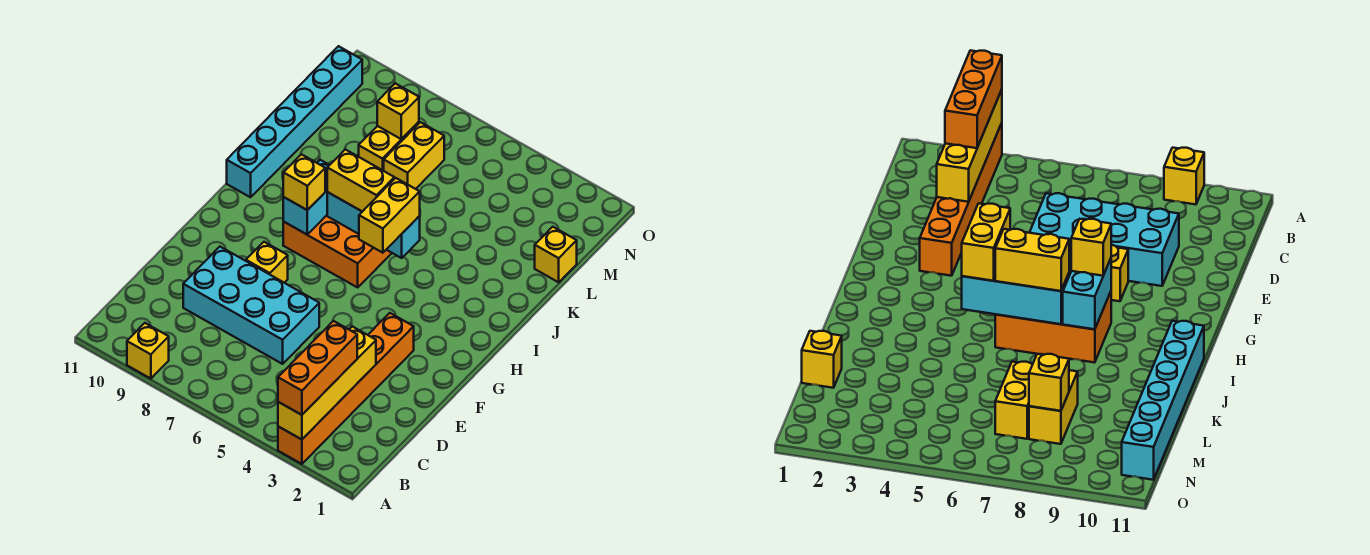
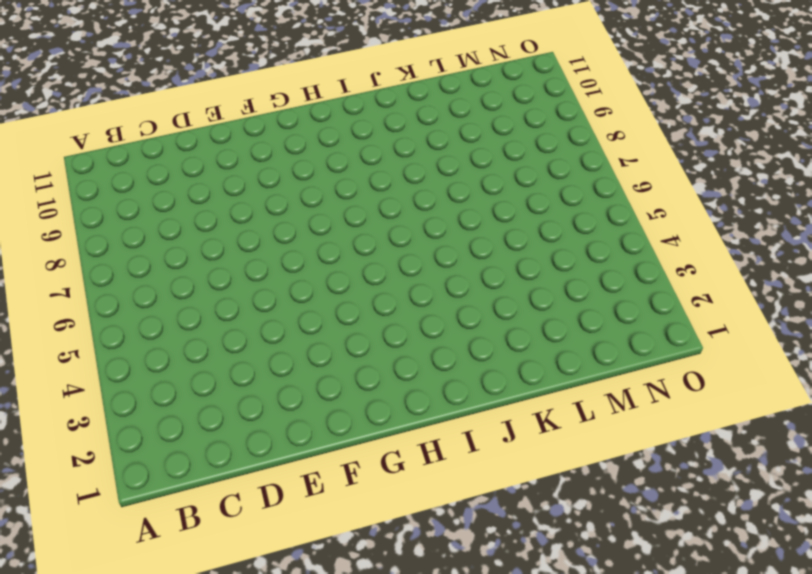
none -> orange brick A3:F3 level 1
none -> yellow brick A9 level 1
none -> cyan brick D6:E9 level 1

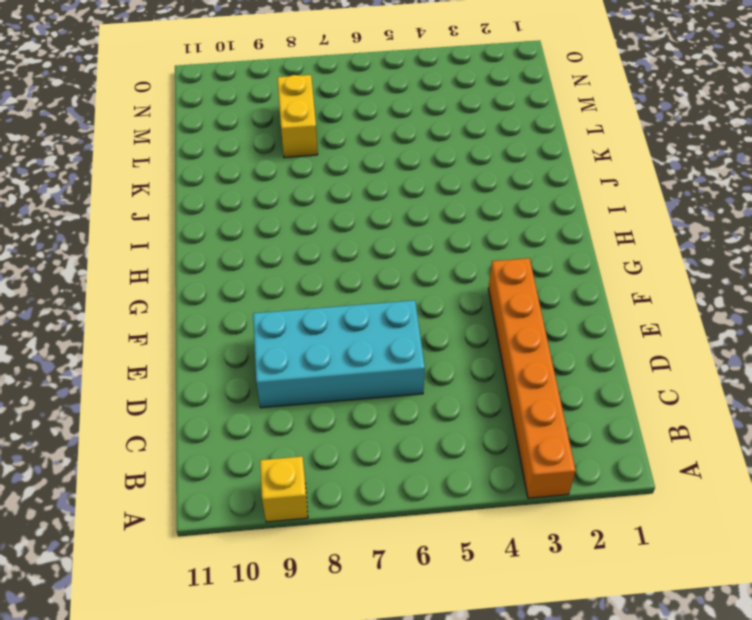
none -> yellow brick F8 level 1
none -> orange brick H6:I8 level 1
none -> cyan brick I11:N11 level 1

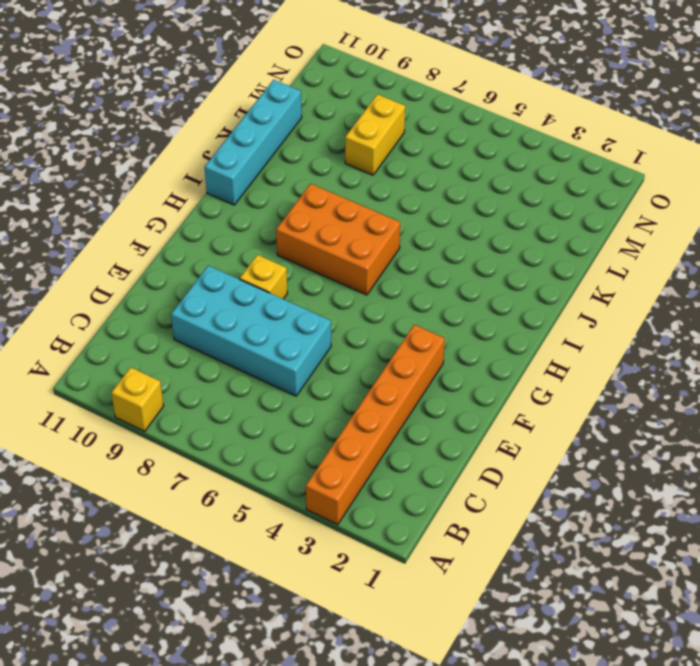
cyan brick I11:L11 level 1 -> cyan brick I11:N11 level 1
none -> yellow brick L1 level 1
none -> yellow brick L7:M7 level 1
none -> yellow brick A3:D3 level 2

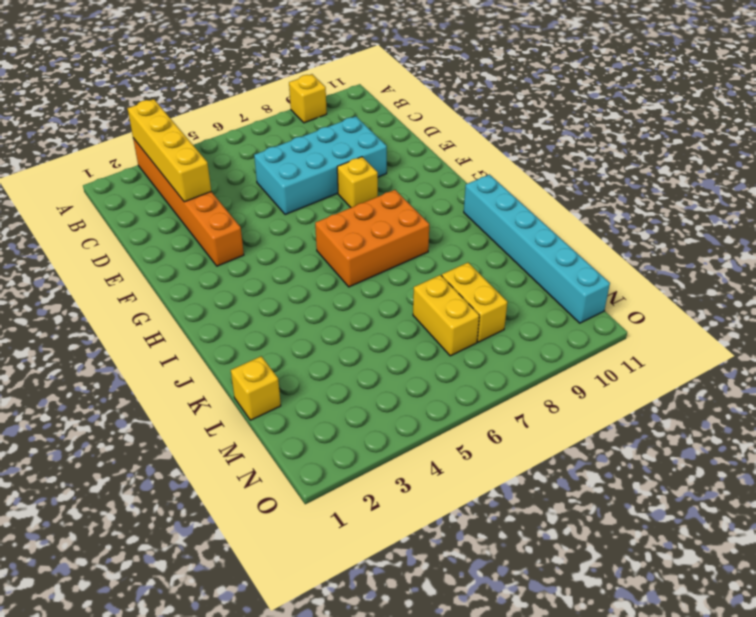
none -> cyan brick H8:I8 level 2
none -> cyan brick I5:I7 level 2
none -> yellow brick M8 level 2

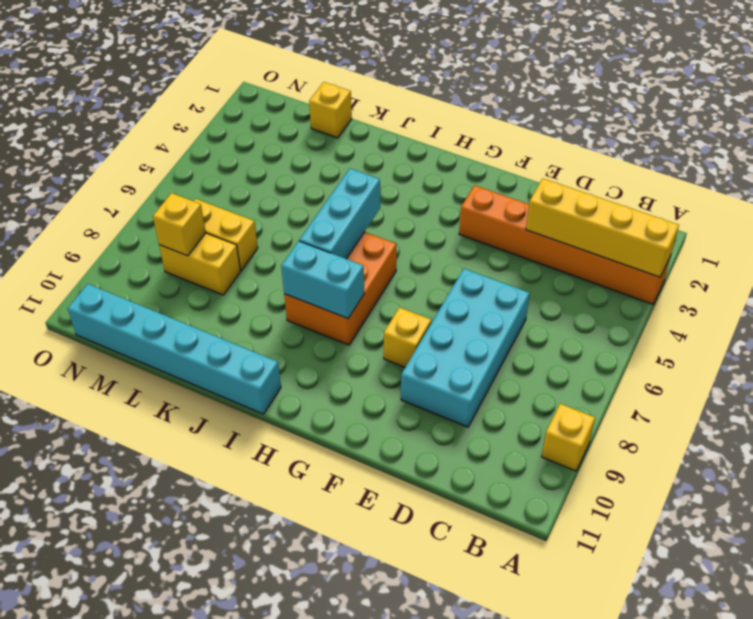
none -> orange brick A3:C3 level 3
none -> yellow brick H5:I5 level 3
none -> yellow brick H8 level 3

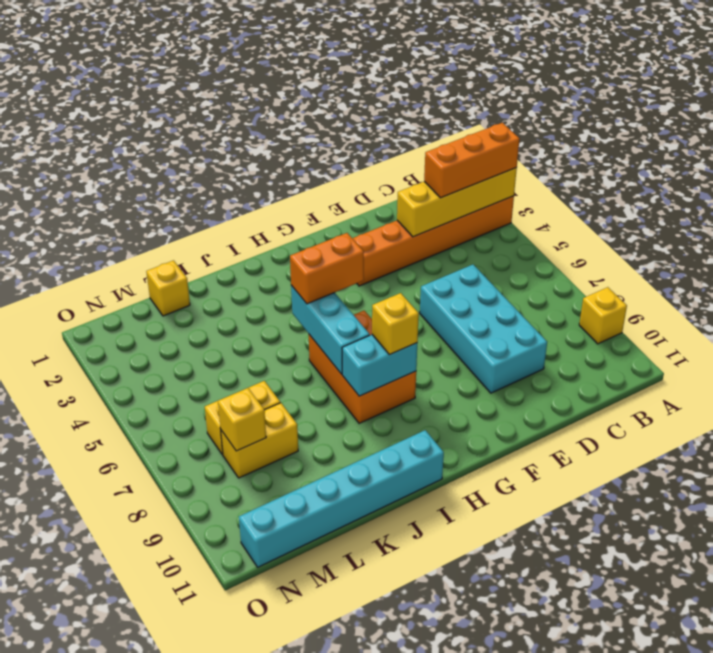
orange brick H5:I5 level 3 -> yellow brick H5:I5 level 3
none -> yellow brick F8 level 1
none -> yellow brick I6:I7 level 3

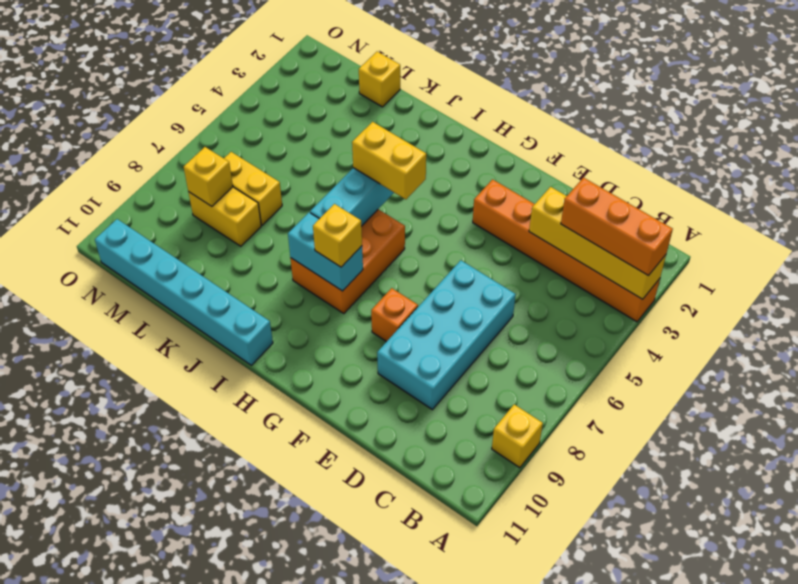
orange brick F8 level 1 -> yellow brick F8 level 1
none -> yellow brick I6:I7 level 3

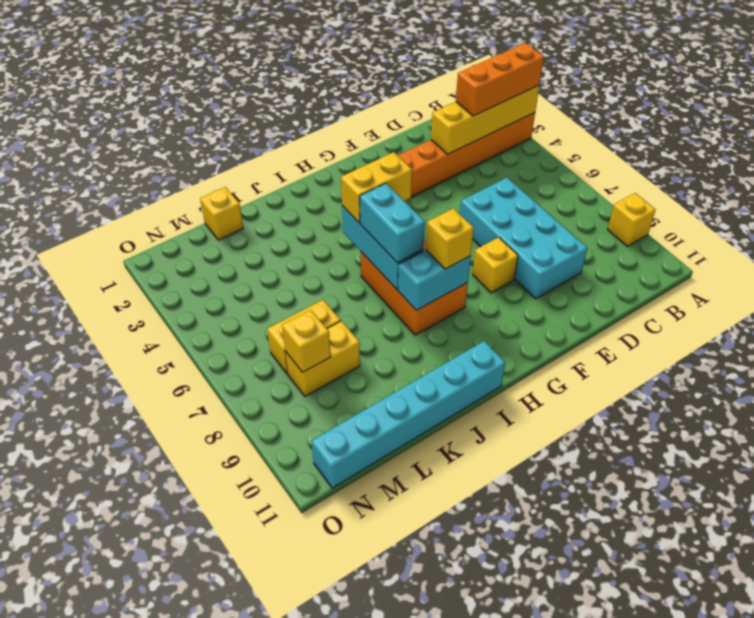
cyan brick I6:I7 level 3 -> yellow brick I6:I7 level 3

